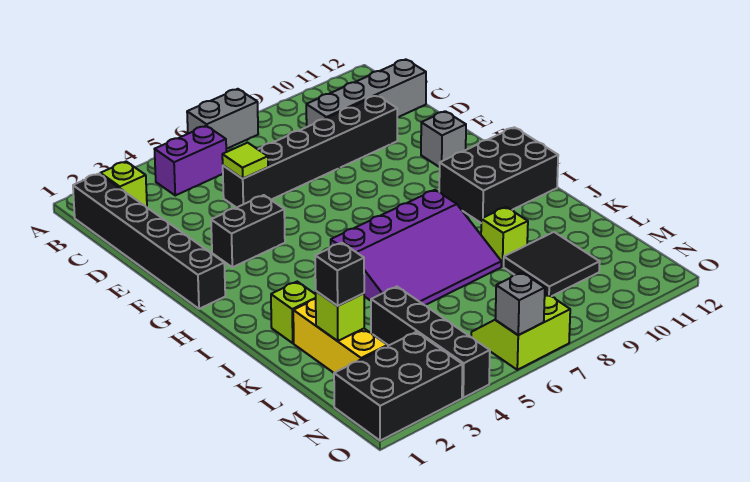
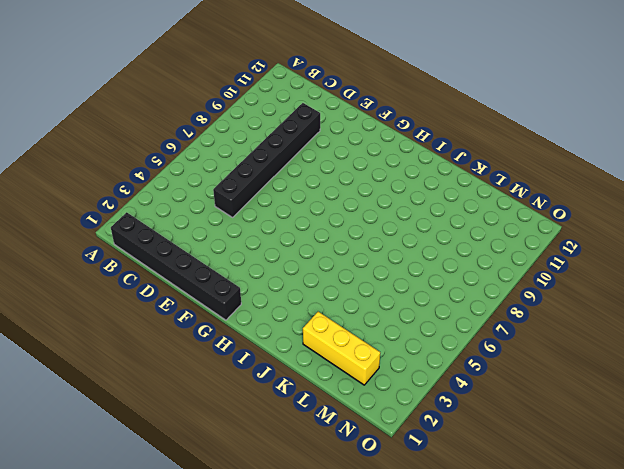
none -> grey brick A6:A7 level 1
none -> lime brick B2 level 1
none -> purple brick B4:B5 level 1

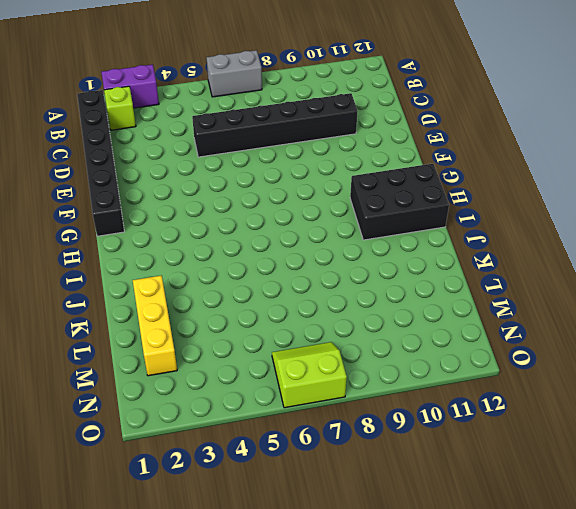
purple brick A2:A3 level 1 -> purple brick B4:B5 level 1
none -> grey brick C9:C12 level 1
none -> black brick F3:F4 level 1
none -> grey brick F11 level 1

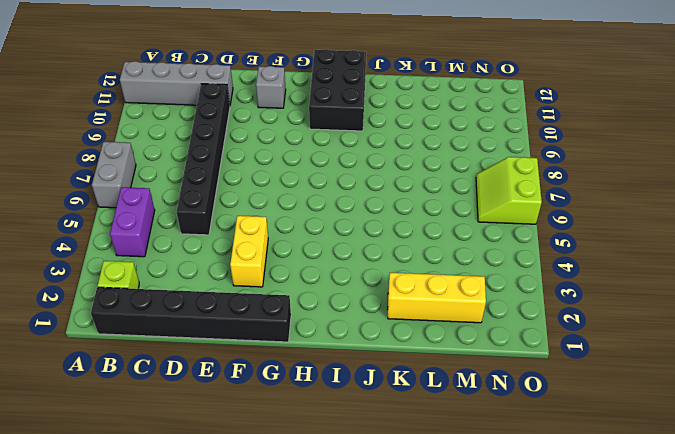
grey brick A11:D11 level 1 -> grey brick C9:C12 level 1
yellow brick F3:F4 level 1 -> black brick F3:F4 level 1
none -> purple slope I5:K8 level 1 top I
none -> lime brick J2 level 1
none -> lime brick K9 level 1

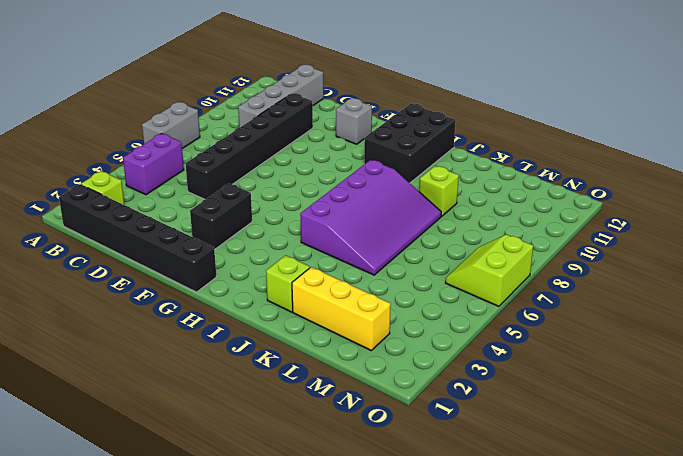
none -> black brick L4:O4 level 1
none -> black tile L9:M10 level 1
none -> black brick N1:O3 level 1

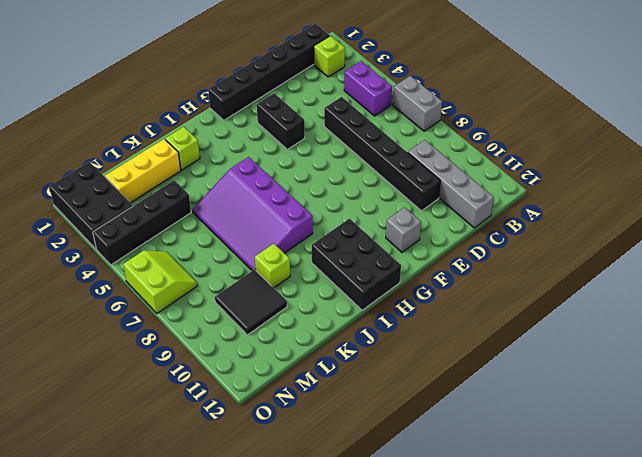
none -> lime tile D5 level 2
none -> lime brick L2 level 2
none -> grey brick O6 level 2

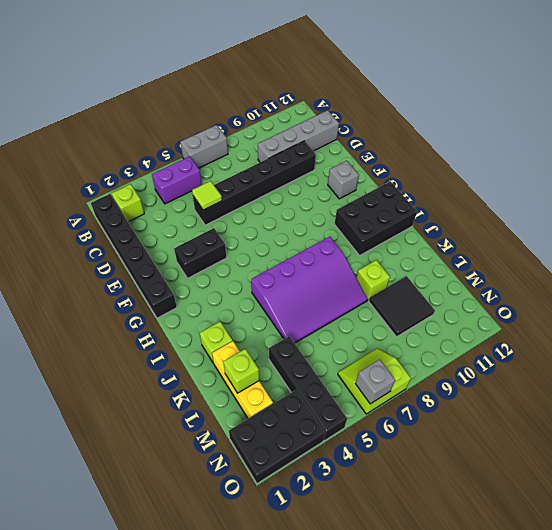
none -> black brick L2 level 3

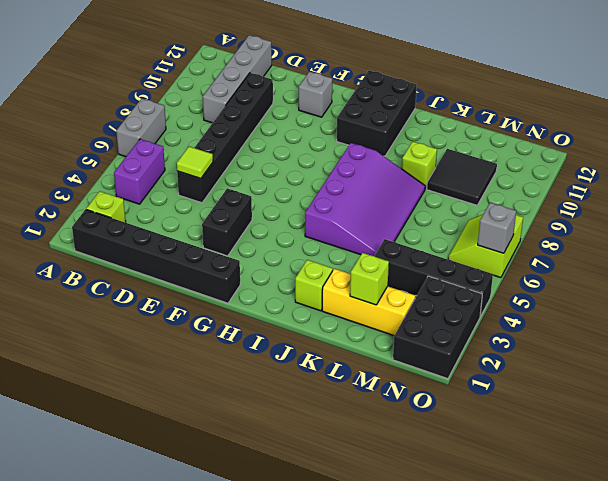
none -> black brick L2 level 3

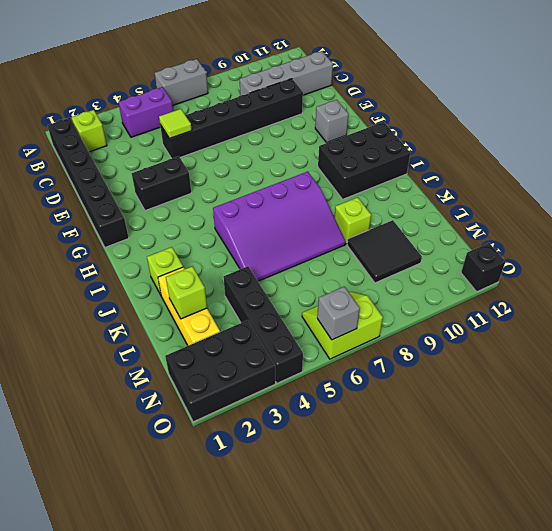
black brick O12 level 1 -> black brick L2 level 3

